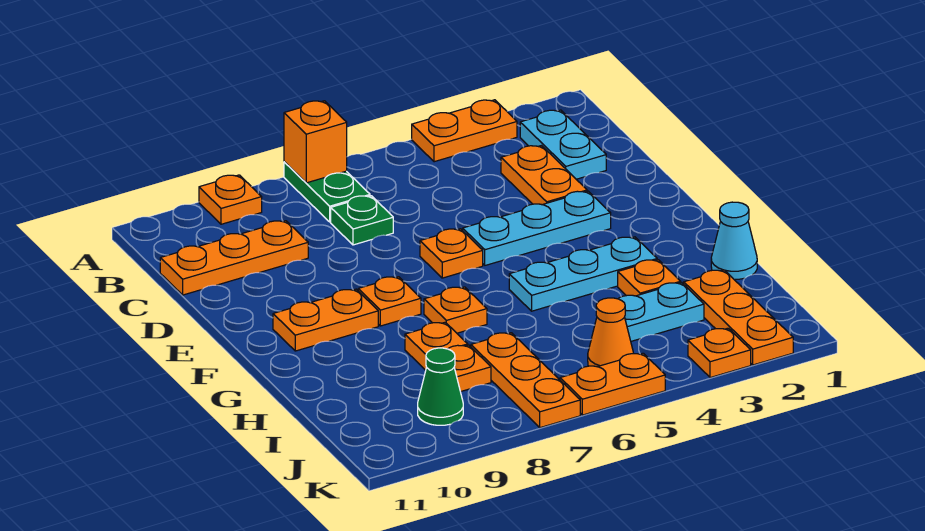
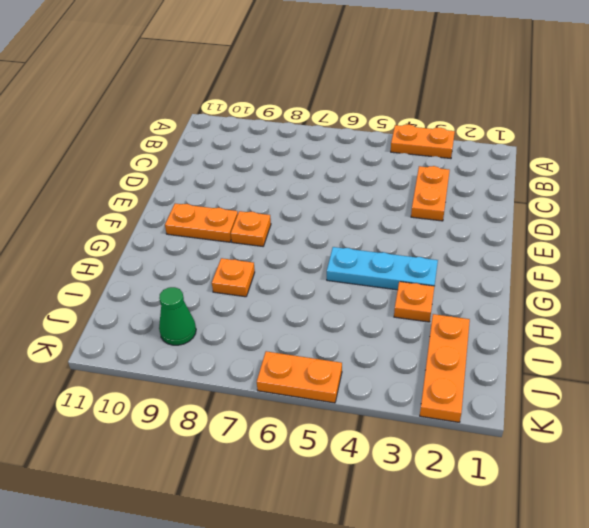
none -> green plate A7:B7 level 1
none -> orange plate A9 level 1
none -> cyan plate B2:C2 level 1

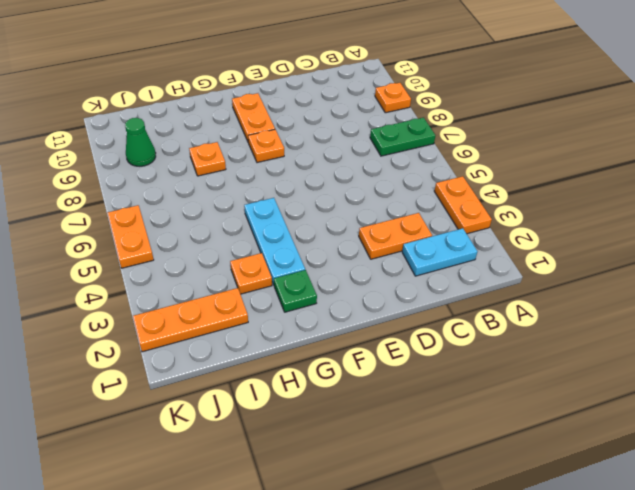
green plate G2 level 1 -> green plate C7 level 1
none -> orange plate C9:C11 level 1
none -> cyan plate E3:E5 level 1
none -> orange plate E6 level 1

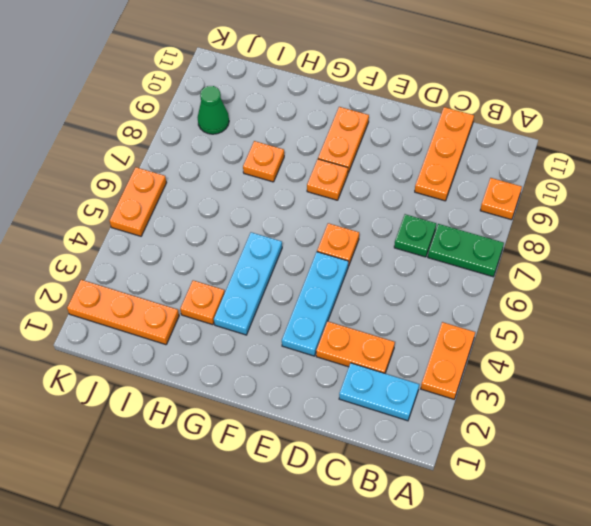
none -> orange plate G7 level 1
none -> cyan cone H1 level 1
none -> cyan plate I3:I4 level 1

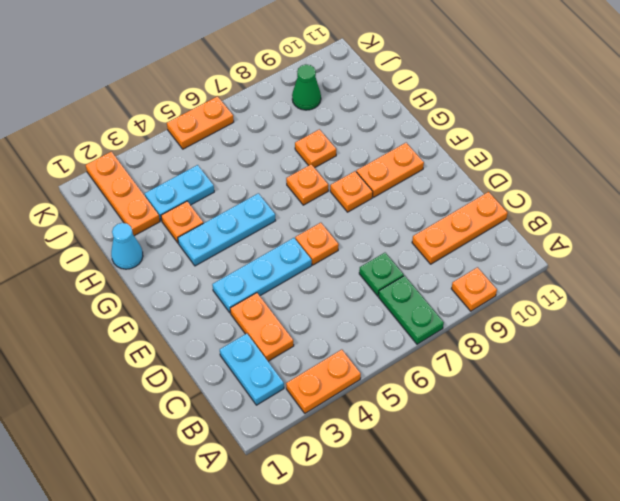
none -> orange plate I7:K7 level 1
none -> orange plate I8 level 1
none -> orange cone J5 level 1

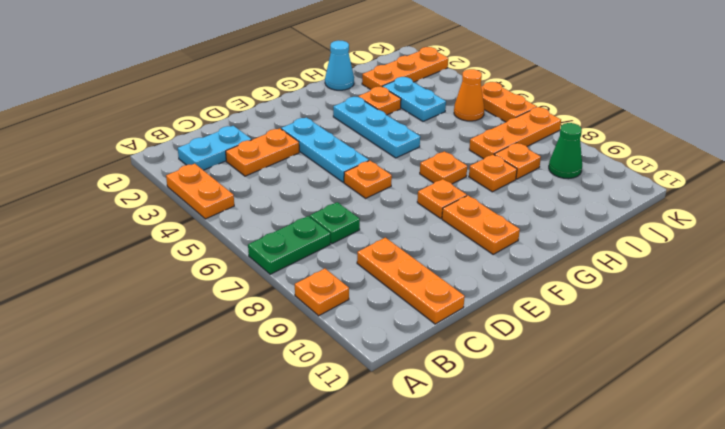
none -> orange plate K3 level 1
none -> orange brick A7 level 2

